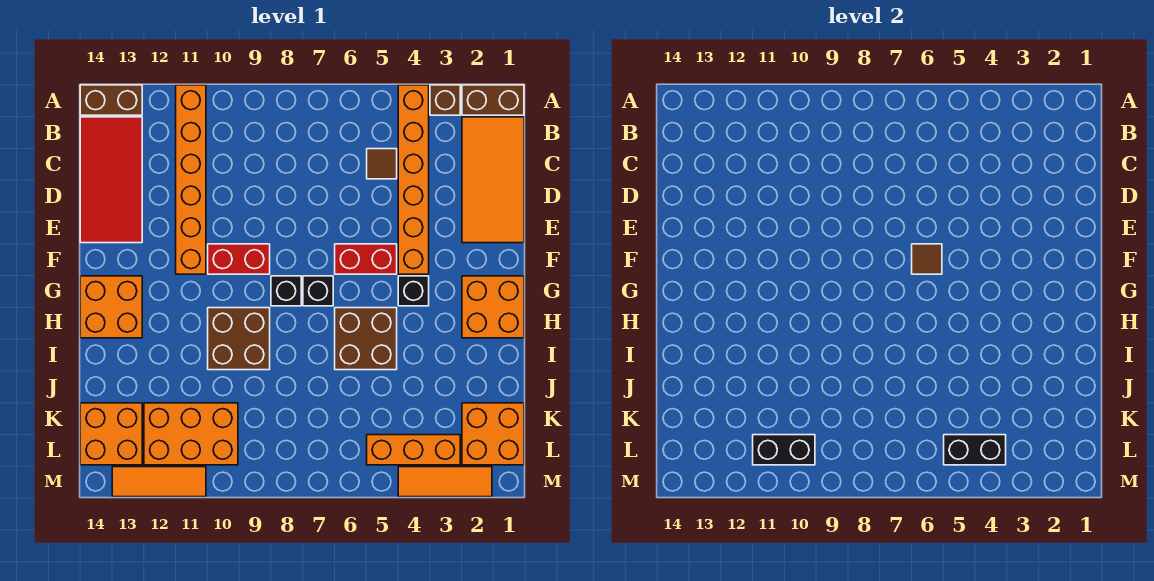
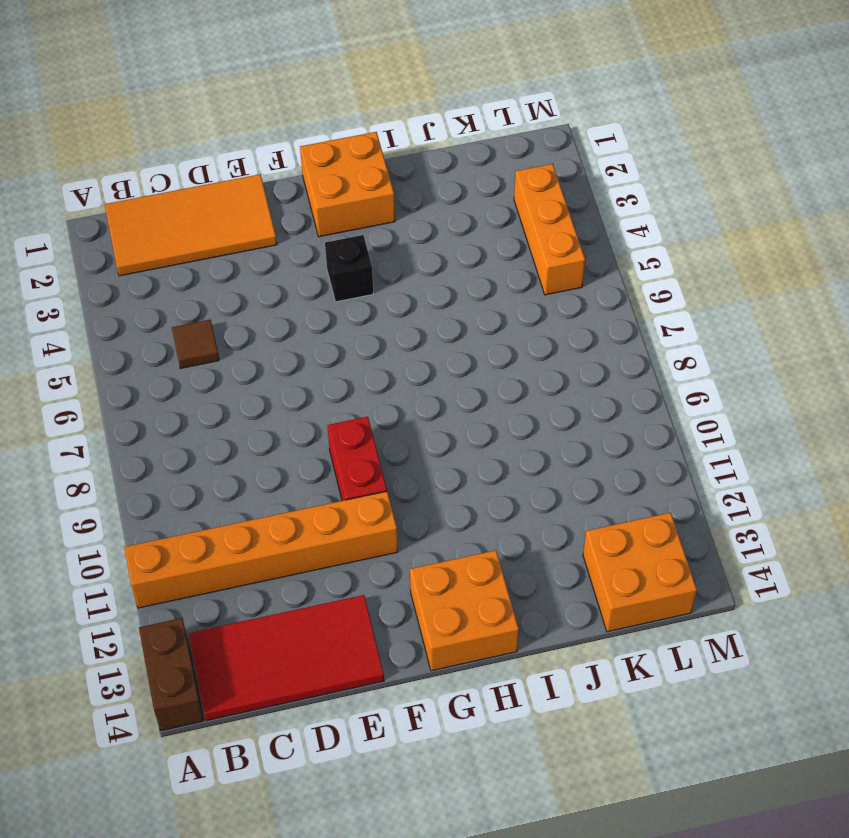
none -> brown brick A1:A2 level 1
none -> brown brick A3 level 1
none -> orange brick A4:F4 level 1

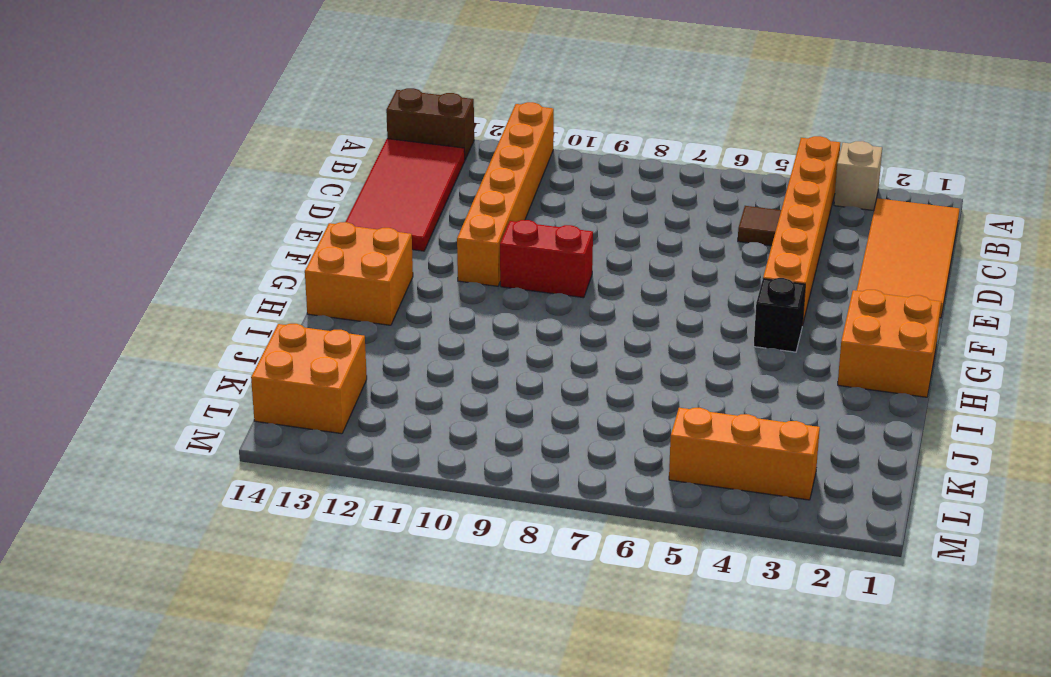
tan brick A3 level 1 -> brown brick A3 level 1
none -> brown brick A1:A2 level 1
none -> red brick F5:F6 level 1
none -> black brick G7 level 1

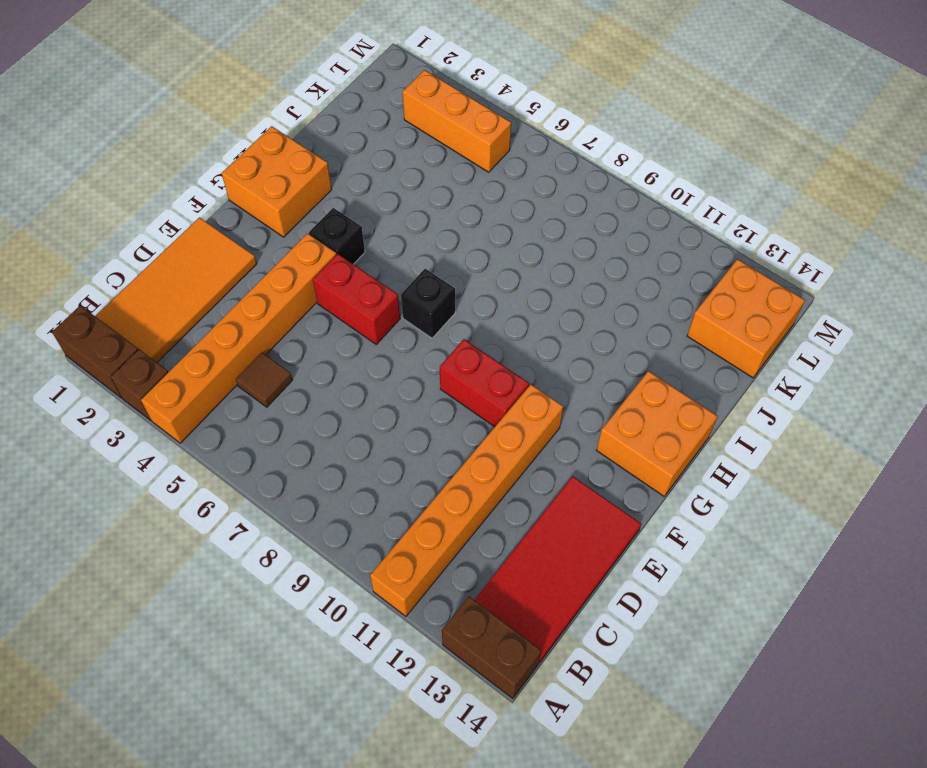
none -> black brick G8 level 1
none -> brown brick H5:I6 level 1
none -> brown brick H9:I10 level 1

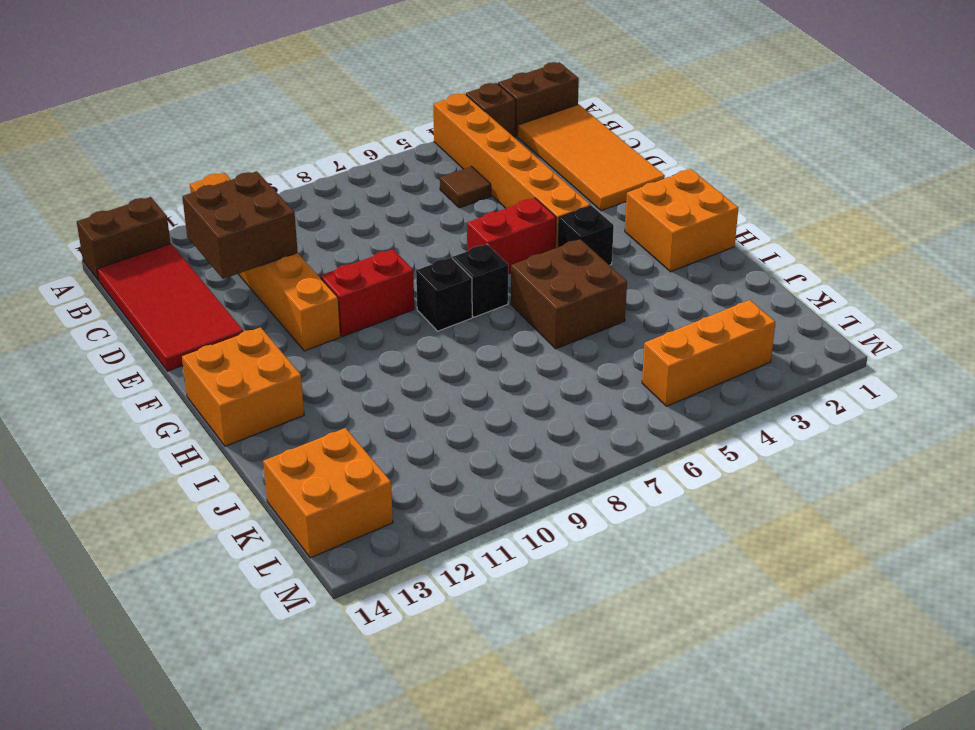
brown brick C11:D12 level 2 -> brown brick H9:I10 level 1
none -> orange brick K1:L2 level 1
none -> orange brick K10:L12 level 1
none -> orange tile M2:M4 level 1

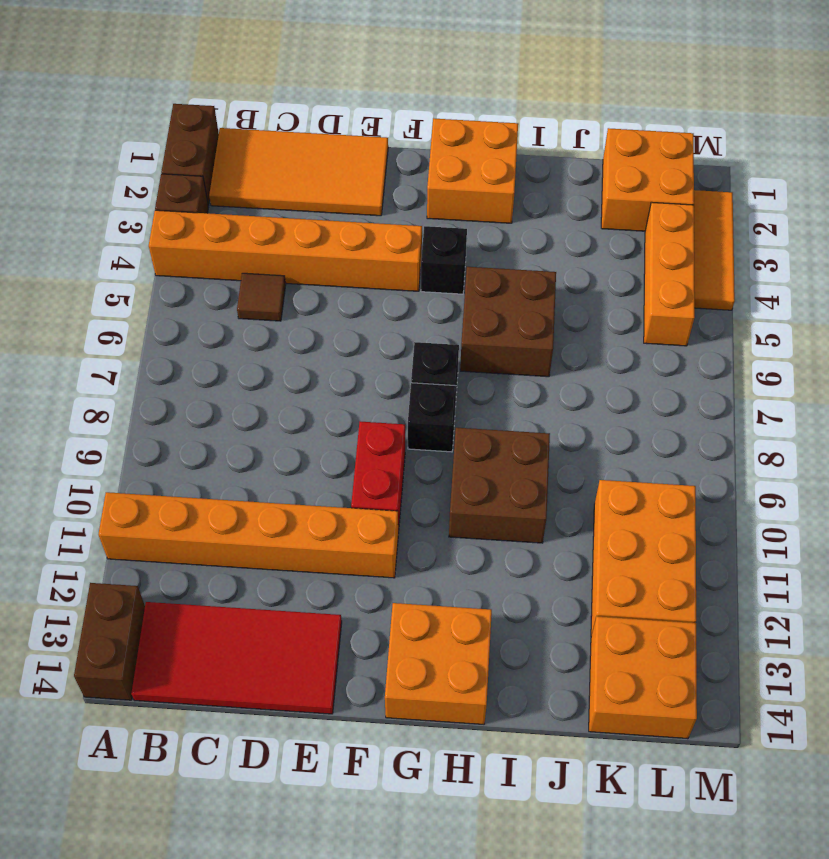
none -> red brick F5:F6 level 1
none -> orange tile M11:M13 level 1
none -> brown tile F6 level 2

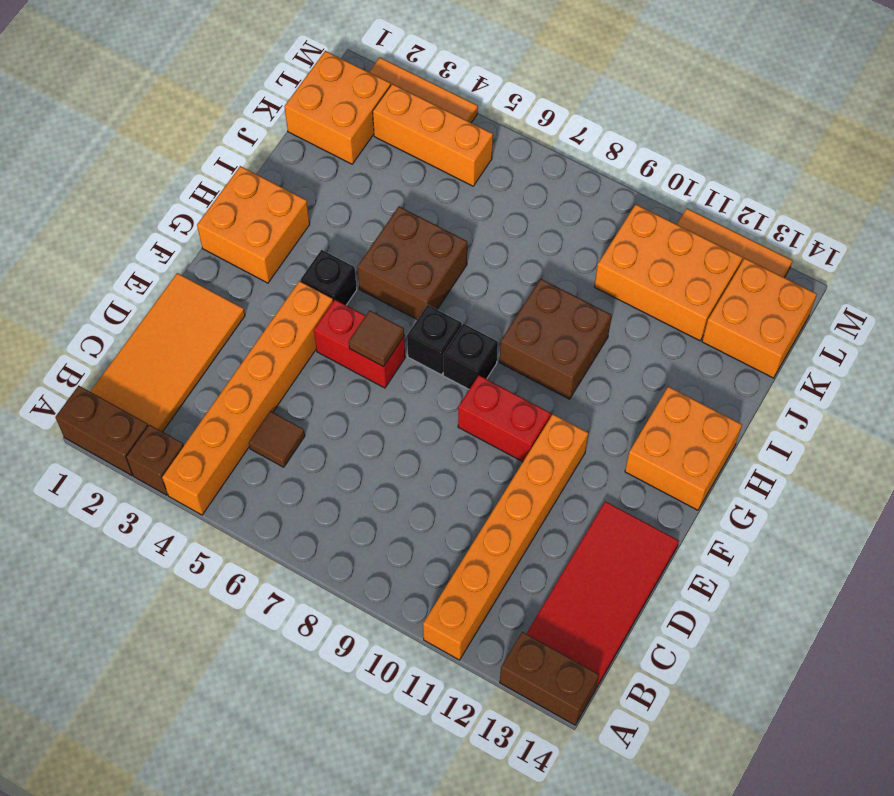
none -> black brick L4:L5 level 2
none -> black brick L10:L11 level 2

